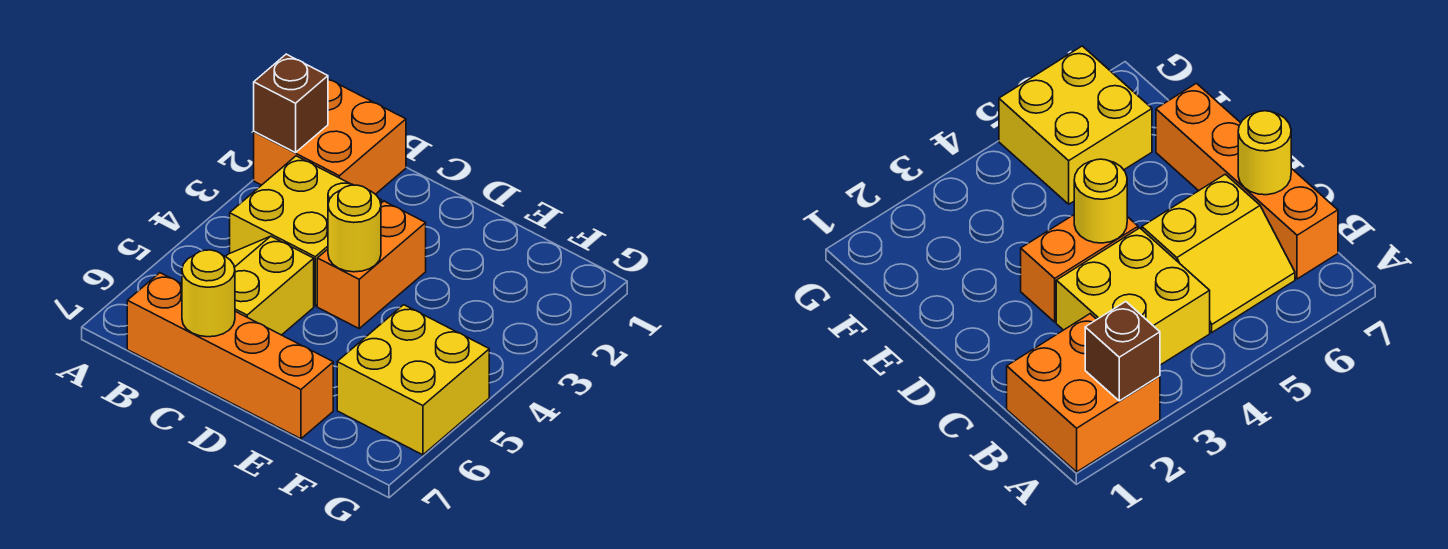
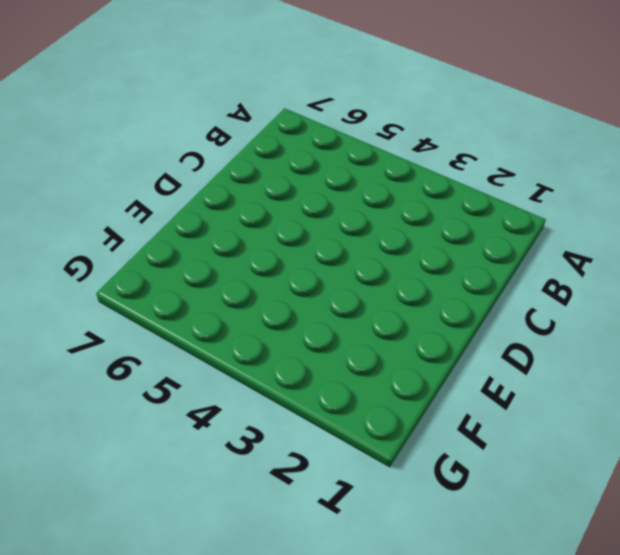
none -> orange brick A1:B2 level 1
none -> yellow brick B3:C4 level 1

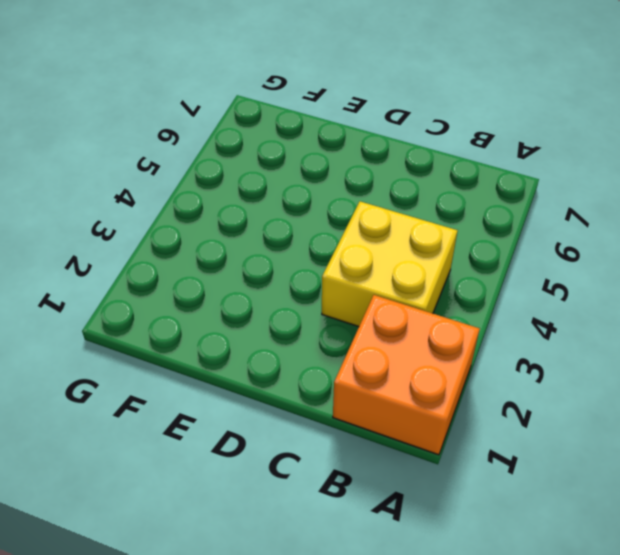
none -> yellow slope B5:C6 level 1 top C
none -> orange brick B7:E7 level 1

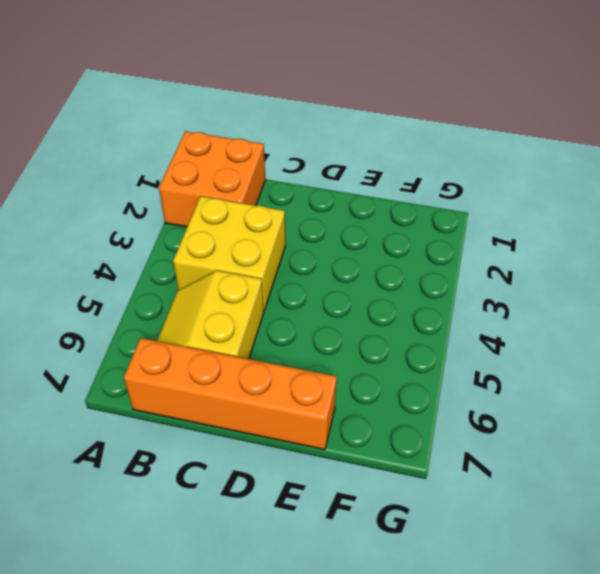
none -> orange brick D3:D4 level 1
none -> yellow brick F5:G6 level 1

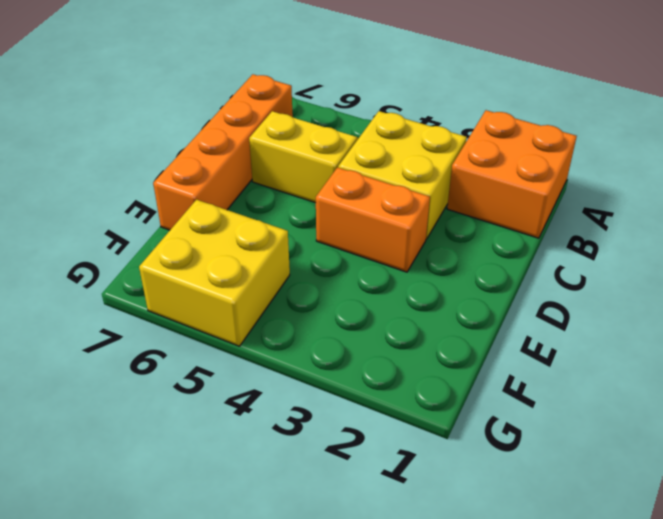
none -> brown brick A2 level 2
none -> yellow round brick C7 level 2

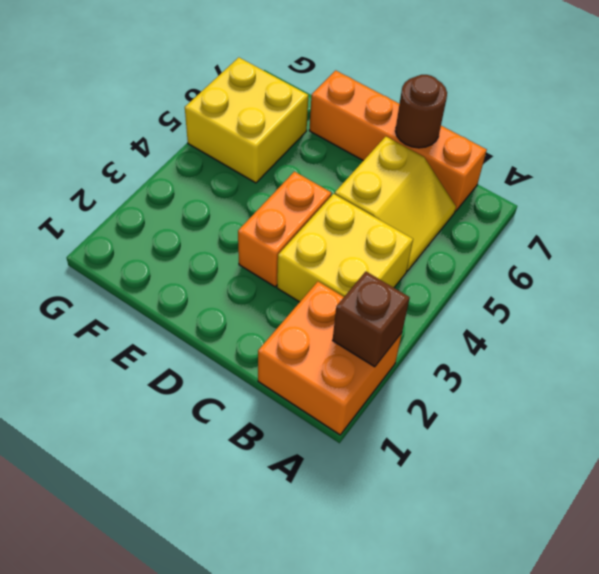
brown round brick C7 level 2 -> yellow round brick C7 level 2
none -> yellow round brick D4 level 2

